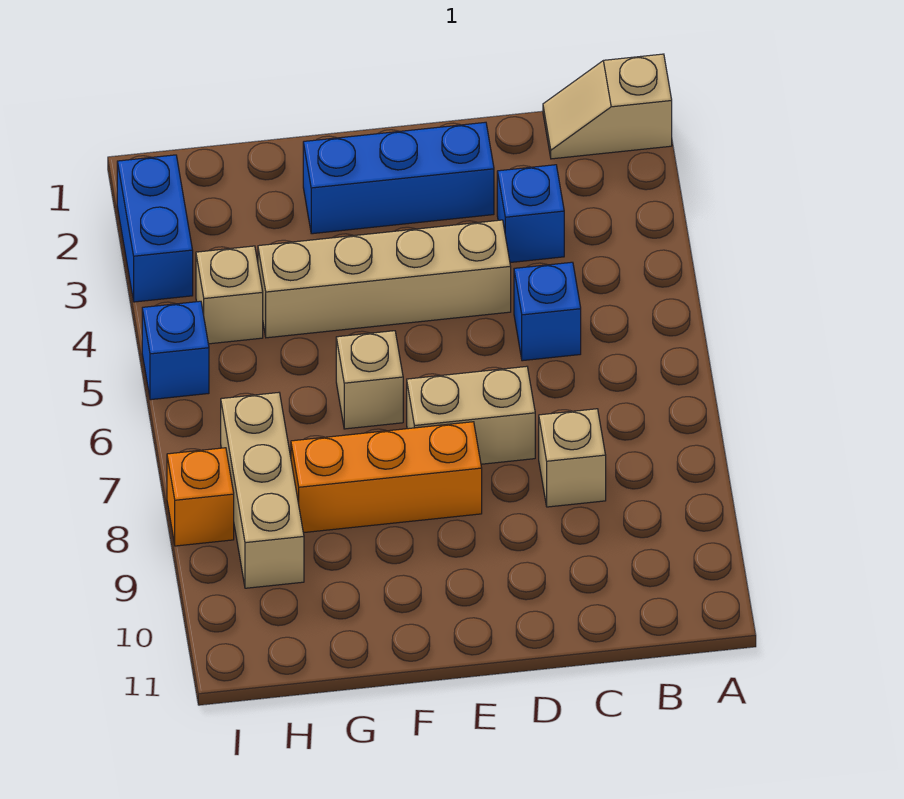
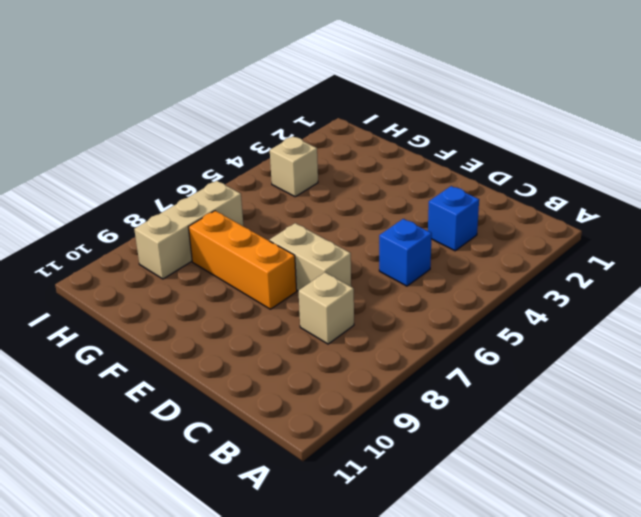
none -> tan slope A1:B1 level 1 top A
none -> blue brick D2:F2 level 1
none -> tan brick D4:G4 level 1

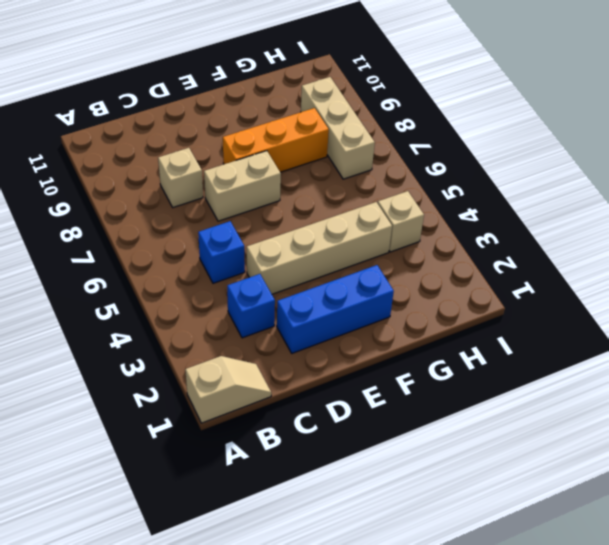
none -> tan brick F6 level 1
none -> blue brick I2:I3 level 1
none -> blue brick I5 level 1

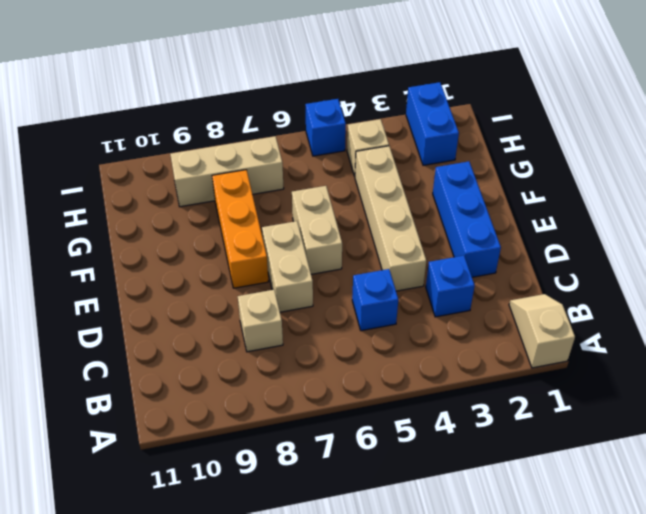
tan brick E6:F6 level 1 -> tan brick F6 level 1
blue brick H2:I2 level 1 -> blue brick I2:I3 level 1
none -> orange brick I8 level 1

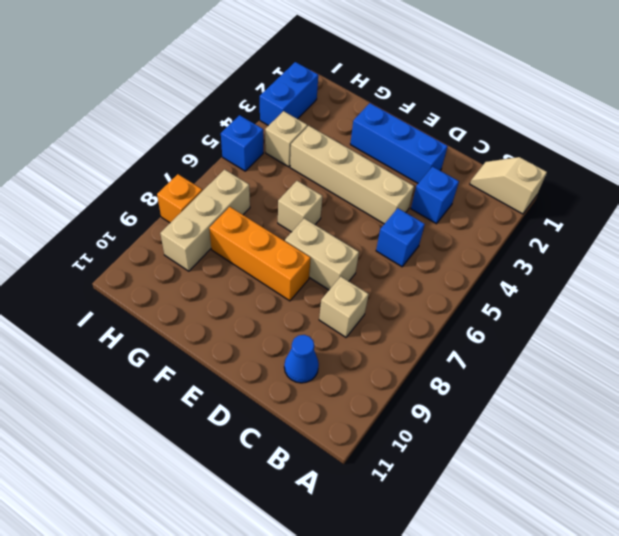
blue cone C10 level 1 -> none

